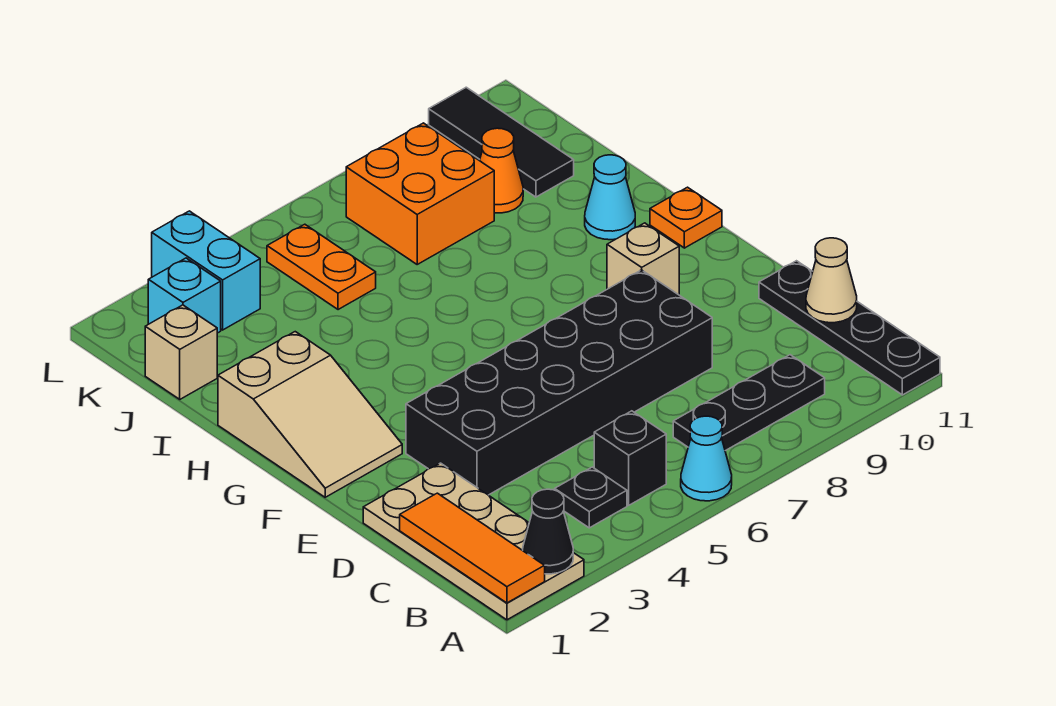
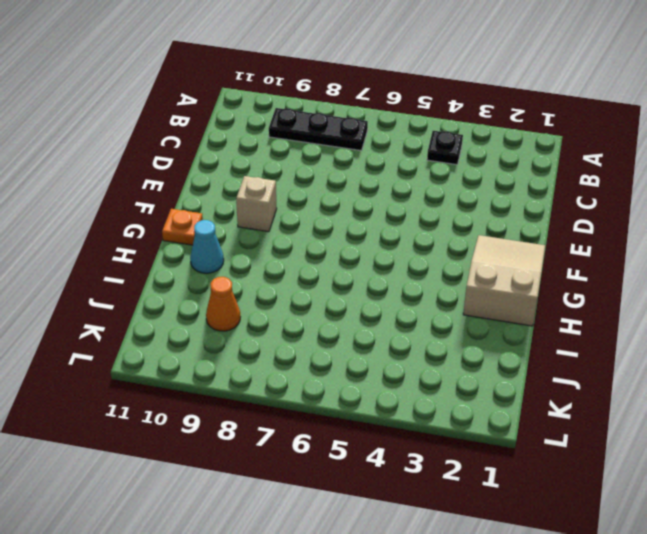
none -> tan plate A1:D2 level 1
none -> cyan cone A6 level 1
none -> black plate A11:D11 level 1

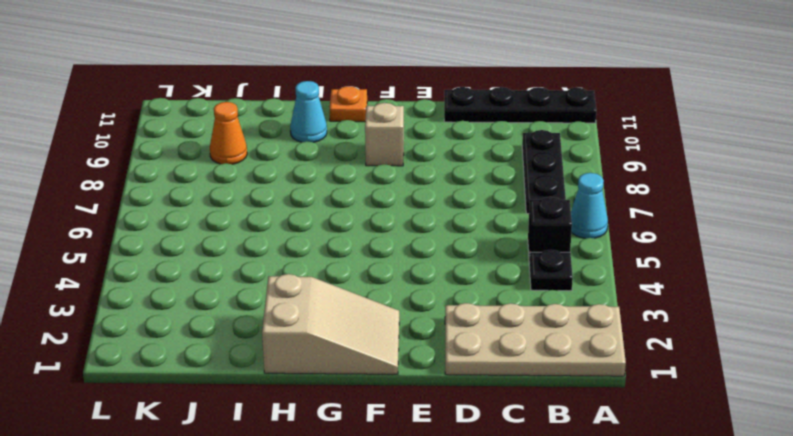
none -> black brick D3:E8 level 1
none -> tan brick J1 level 1
none -> orange plate J5:K5 level 1

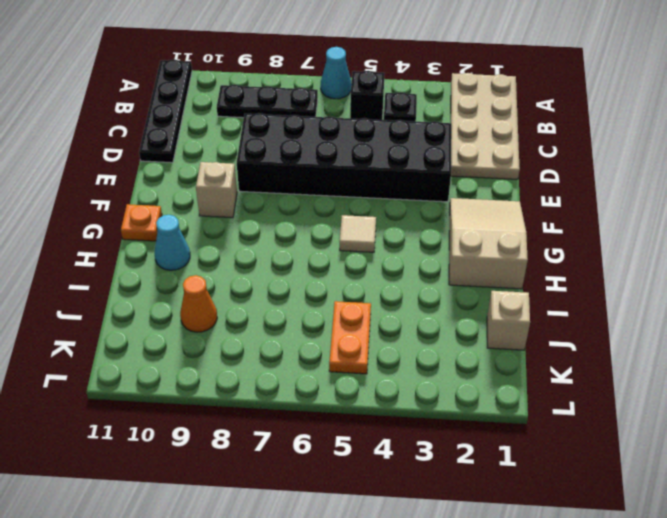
tan tile G5 level 1 -> none
none -> orange brick J7:K8 level 1
none -> black tile J10:L10 level 1
none -> cyan brick K2 level 1

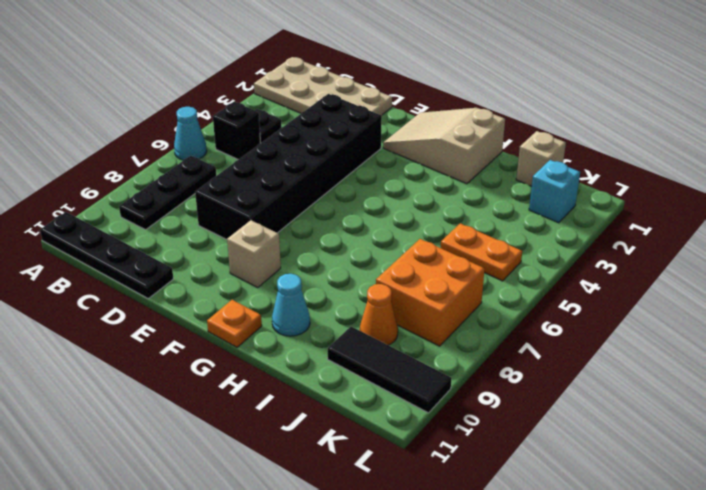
none -> cyan brick K3:L3 level 1
none -> orange tile A1:C1 level 2
none -> black cone A2 level 2

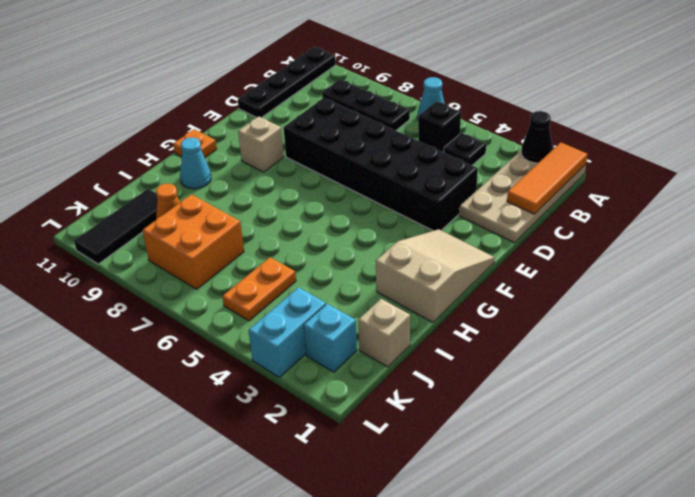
none -> tan cone C11 level 2

